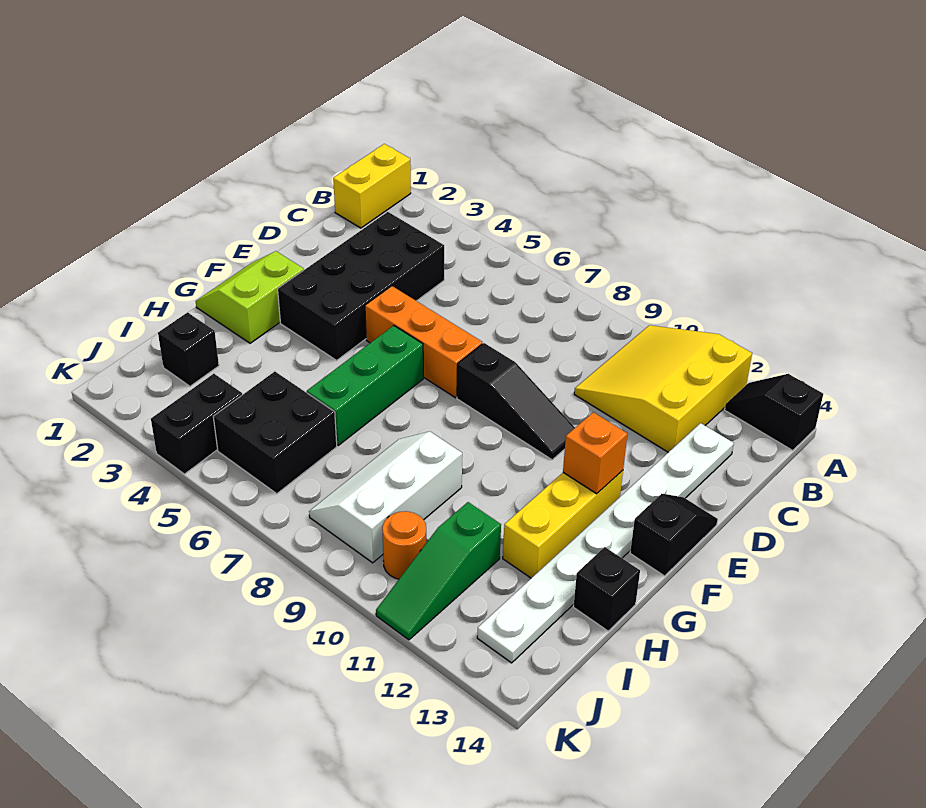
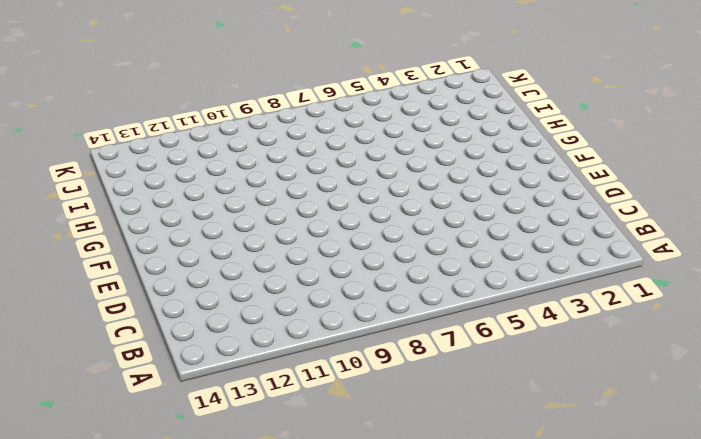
none -> yellow brick A1:B1 level 1
none -> yellow slope A10:C12 level 1 top 12
none -> black slope A13:A14 level 1 top 14

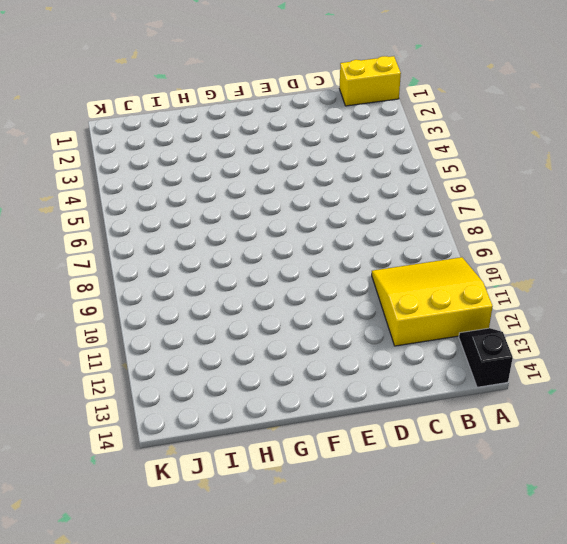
none -> black brick C3:F4 level 1
none -> white plate C13:J13 level 1
none -> orange brick E5:E7 level 1

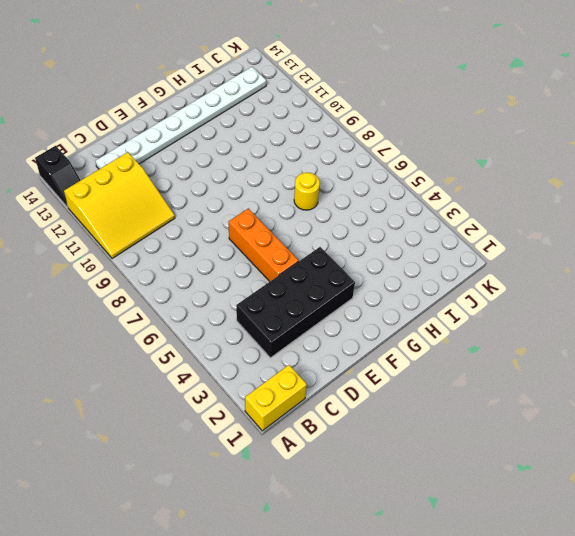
yellow round brick H7 level 1 -> none
none -> black slope E8:E10 level 1 top 8
none -> black slope E14:F14 level 1 top F
none -> lime slope F1:G2 level 1 top 2

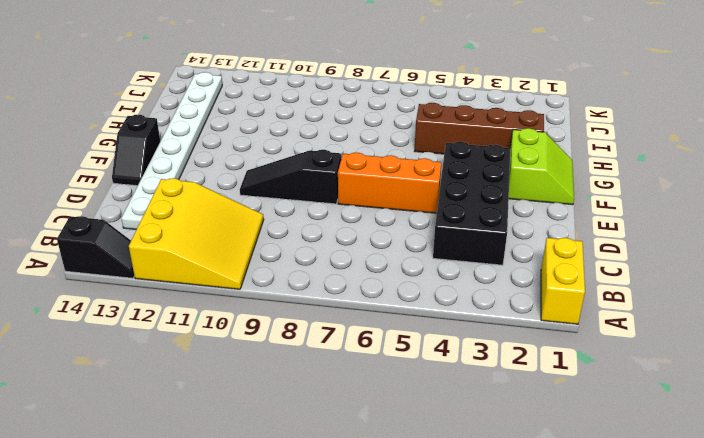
brown brick H2:H5 level 1 -> none
none -> green brick F6:H6 level 1
none -> yellow brick F12:H12 level 1
none -> white slope H8:J9 level 1 top 9

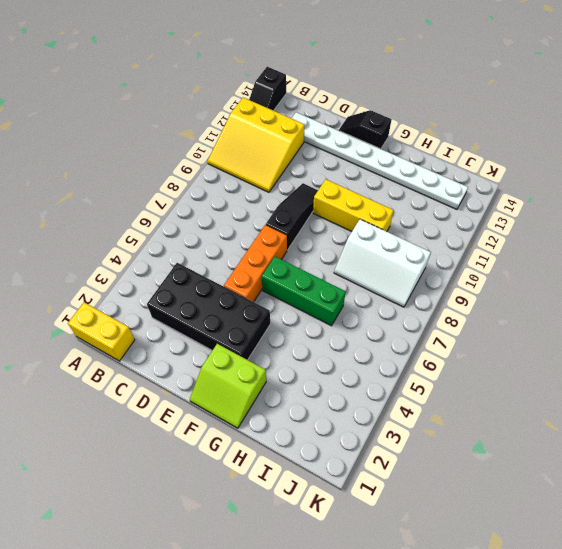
yellow brick F10:H10 level 1 -> yellow brick F12:H12 level 1
none -> black brick H14 level 1
none -> black brick I2 level 1
none -> black brick I5:J6 level 1

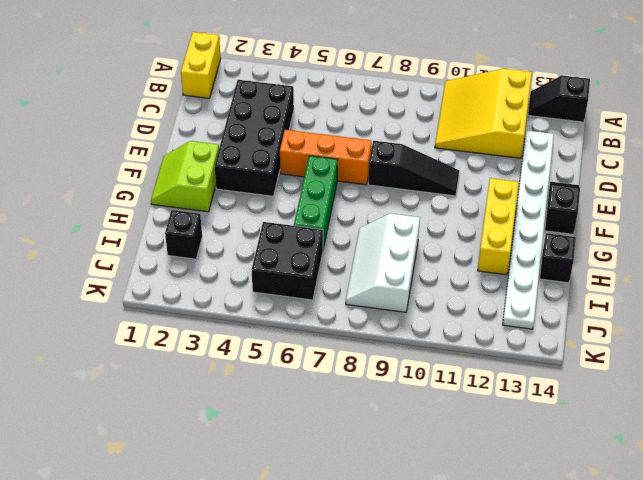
none -> green slope I11:K11 level 1 top I
none -> black brick J4:K4 level 1
none -> orange round brick J10 level 1

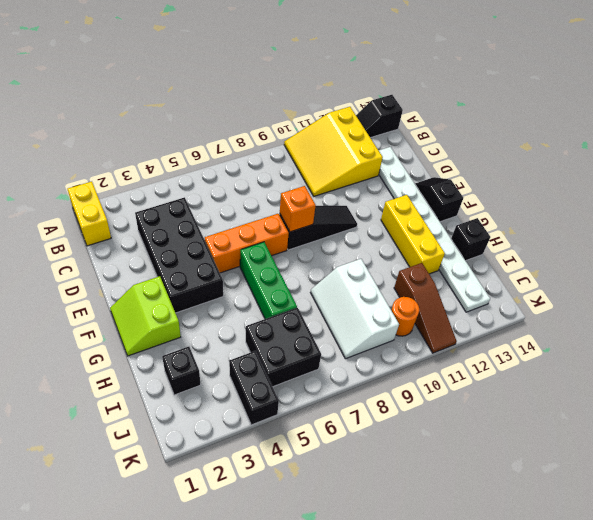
orange brick E8 level 2 -> orange brick F12 level 2
brown slope I11:K11 level 1 top I -> green slope I11:K11 level 1 top I

